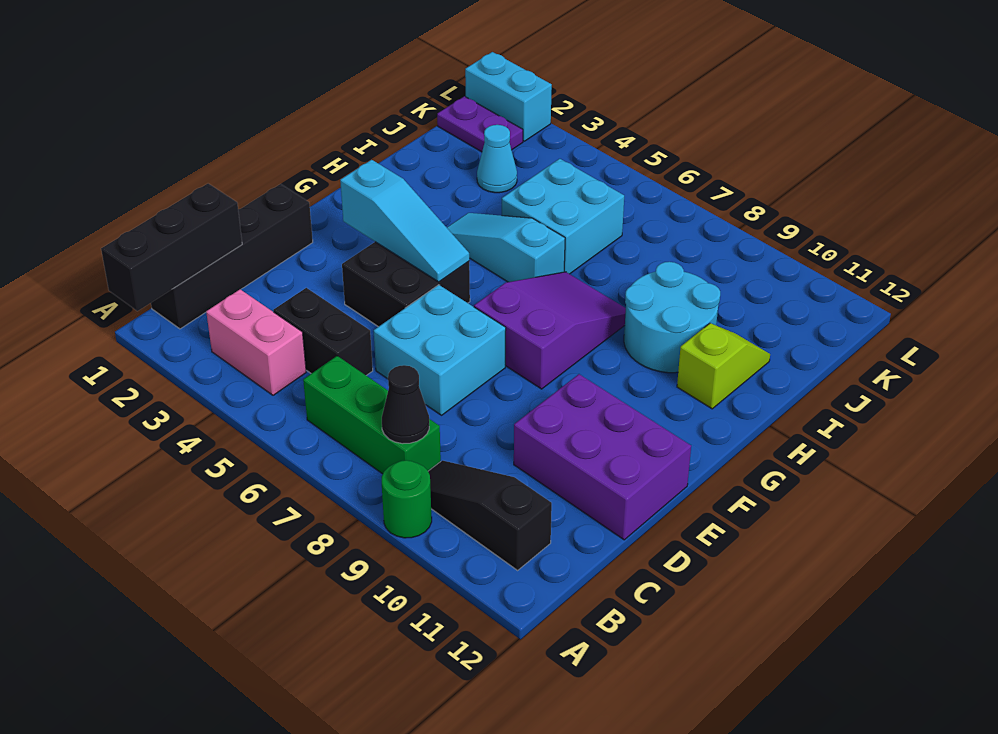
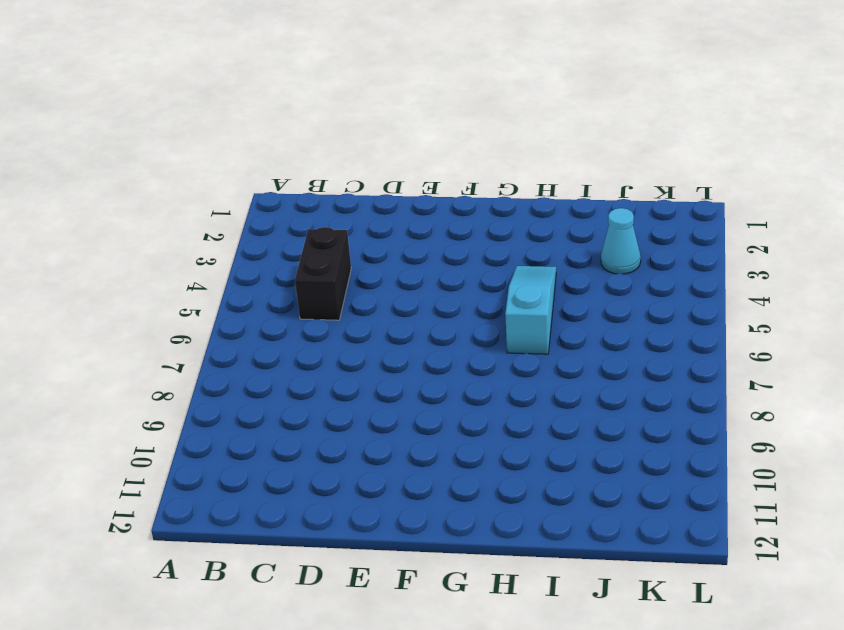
none -> green round brick A9 level 1
none -> black brick B1:E1 level 1
none -> pink brick B3:B4 level 1

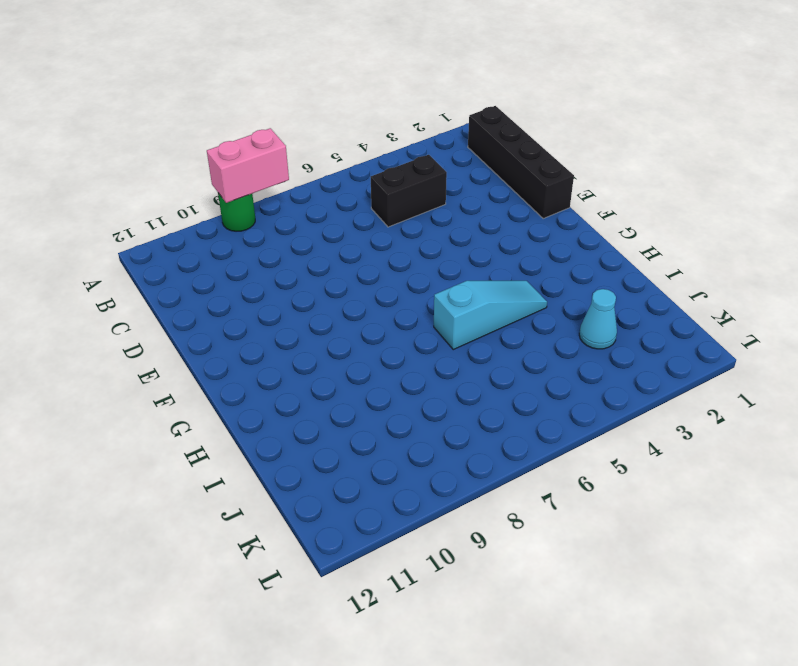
pink brick A8:A9 level 2 -> pink brick B3:B4 level 1
none -> green brick B6:B8 level 1
none -> black slope B9:B11 level 1 top 11
none -> cyan brick D6:E7 level 1

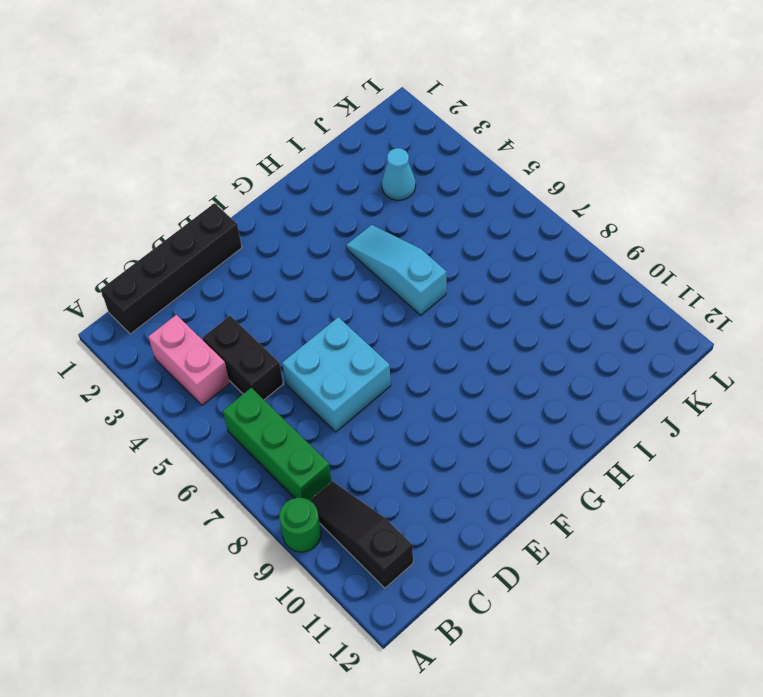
none -> purple brick D10:E12 level 1
none -> black brick E4:F5 level 1
none -> purple slope F7:H8 level 1 top F

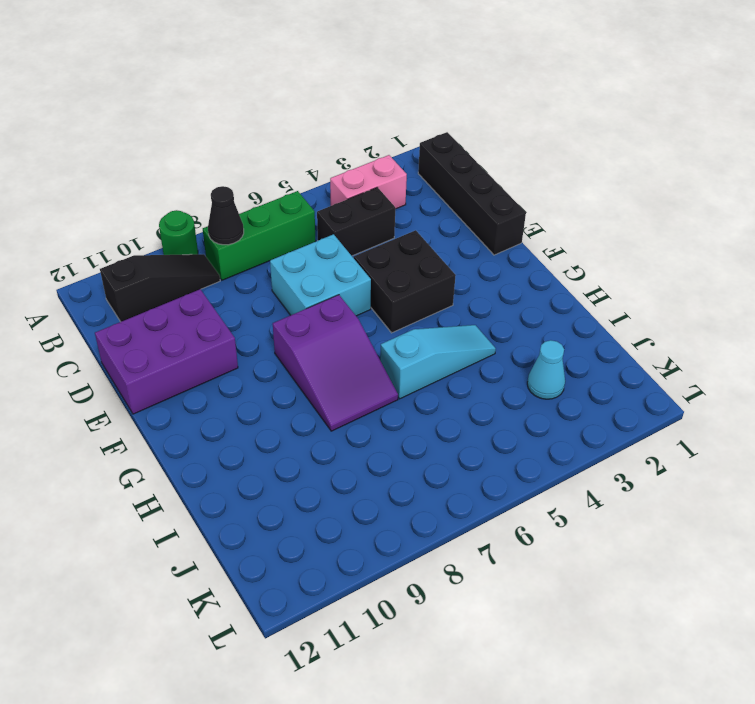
none -> cyan round brick H9:I10 level 1
none -> lime slope H11:I11 level 1 top H
none -> cyan brick I5:J6 level 1

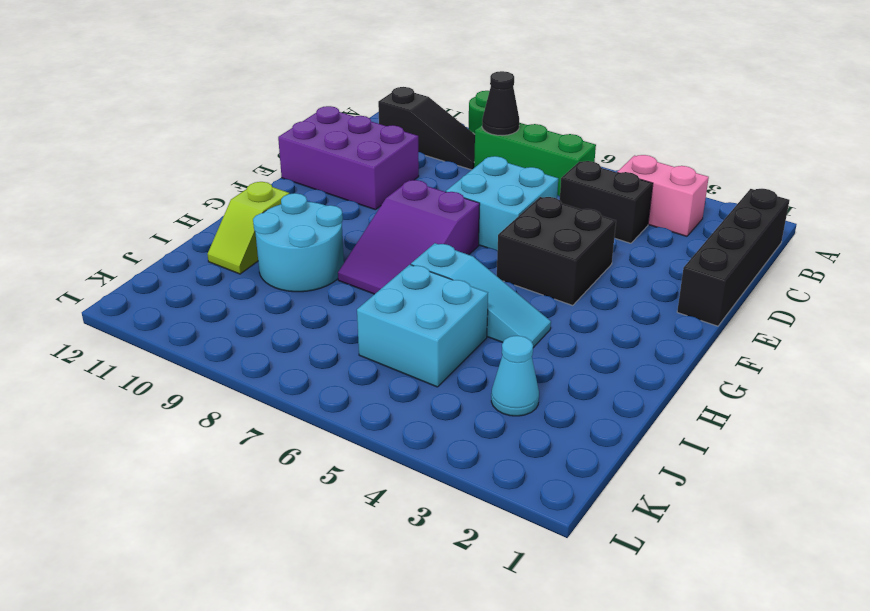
none -> purple plate K1:K2 level 1
none -> cyan brick L1:L2 level 1
none -> black brick A1:C1 level 2

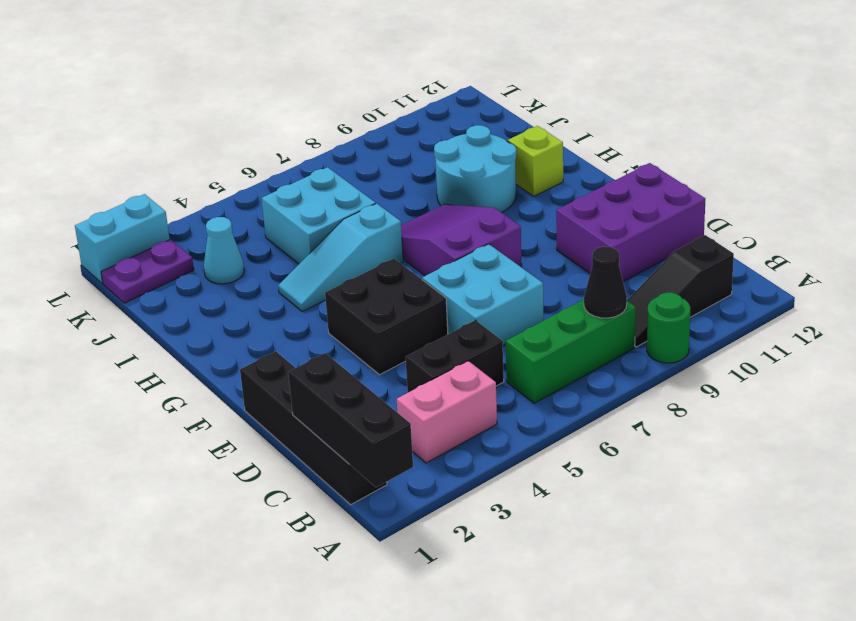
none -> cyan slope F3:F5 level 2 top 3

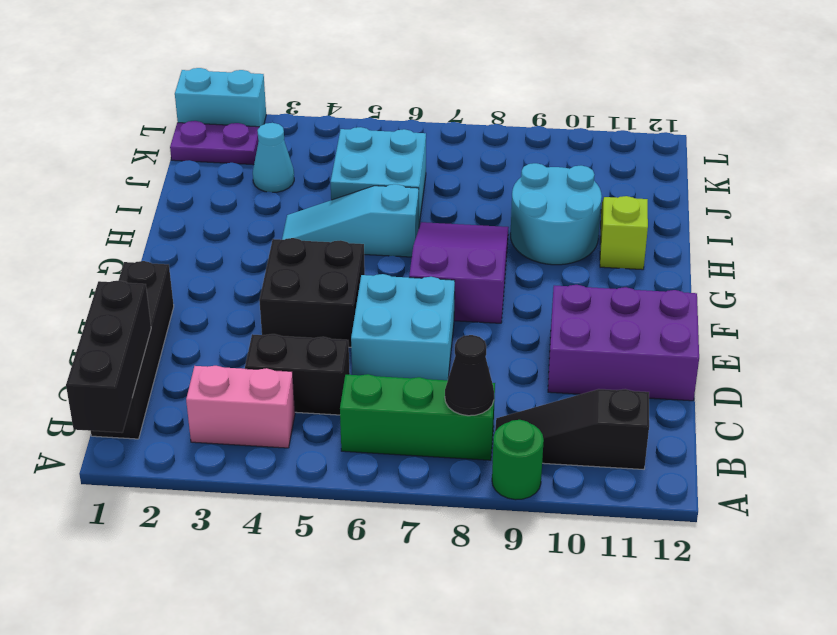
none -> cyan slope F3:F5 level 2 top 3

